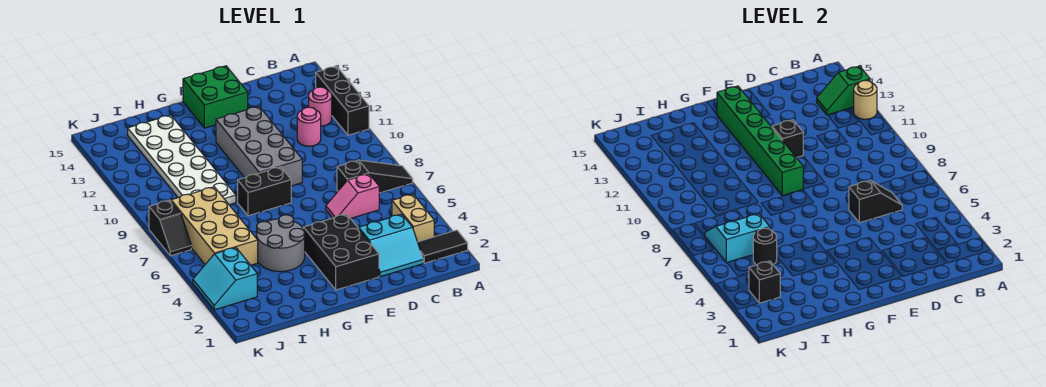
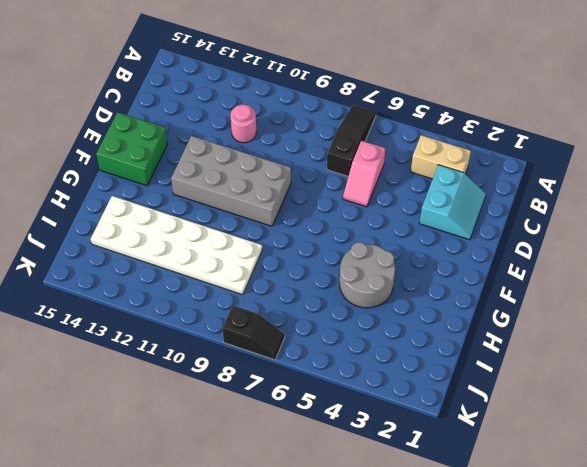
none -> black tile A2:B2 level 1
none -> black brick A11:A13 level 1
none -> pink round brick B12 level 1

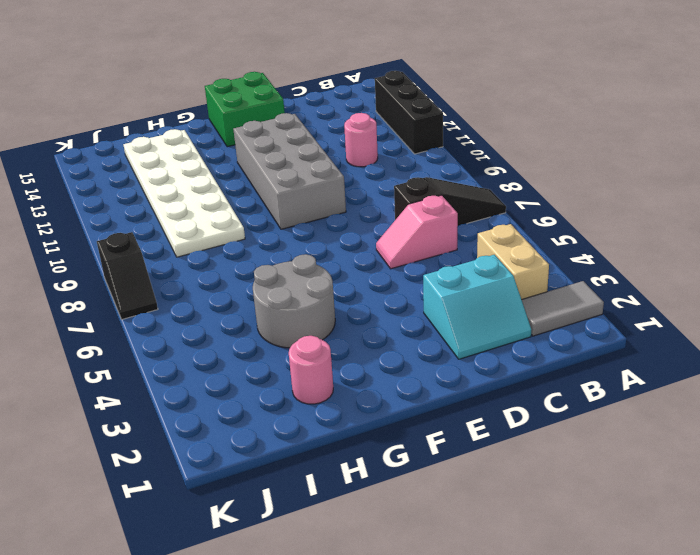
grey tile A2:B2 level 1 -> black tile A2:B2 level 1
pink round brick H2 level 1 -> pink round brick B12 level 1
none -> black brick E2:F4 level 1
none -> black brick F8:G8 level 1
none -> tan brick I5:J8 level 1

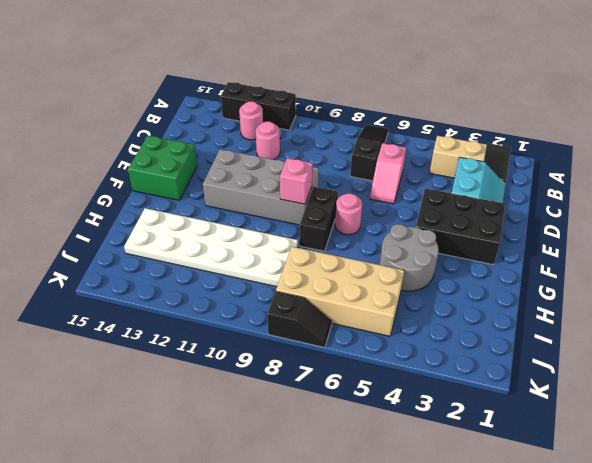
pink round brick F7 level 1 -> none
pink brick F9 level 2 -> green brick F9:F14 level 2
none -> cyan slope J3:K4 level 1 top J
none -> tan round brick A12 level 2
none -> green slope A13:B13 level 2 top A

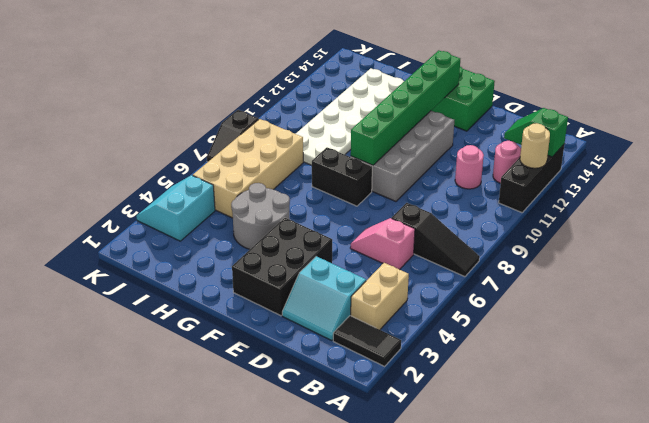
none -> black slope C6:D6 level 2 top D
none -> black brick E11 level 2
none -> black round brick I5 level 2

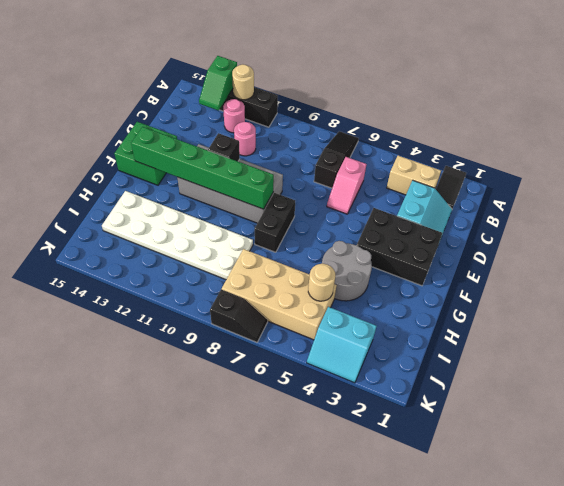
tan round brick I5 level 2 -> black round brick I5 level 2
none -> black slope C6:D6 level 2 top D
none -> cyan slope I6:J7 level 2 top 6
none -> black brick J3 level 2

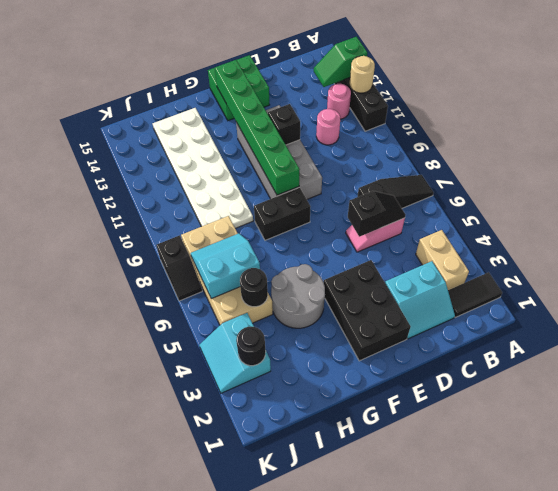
black round brick J3 level 2 -> black brick J3 level 2

